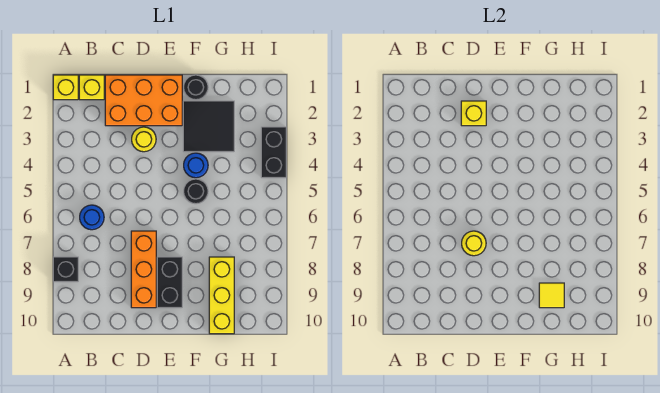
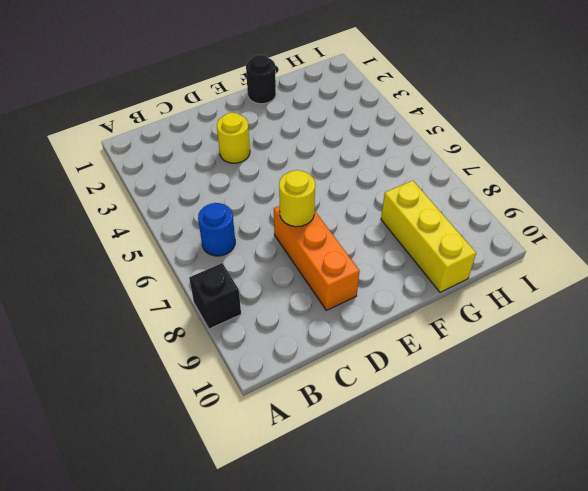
none -> yellow brick A1 level 1
none -> yellow brick B1 level 1
none -> orange brick C1:E2 level 1

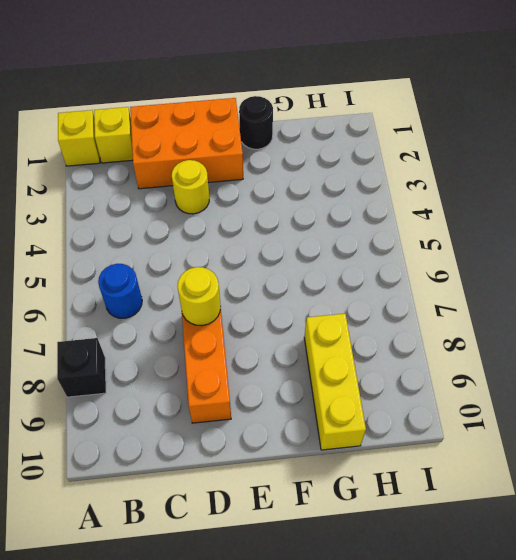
none -> black brick E8:E9 level 1
none -> black tile F2:G3 level 1
none -> blue round brick F4 level 1

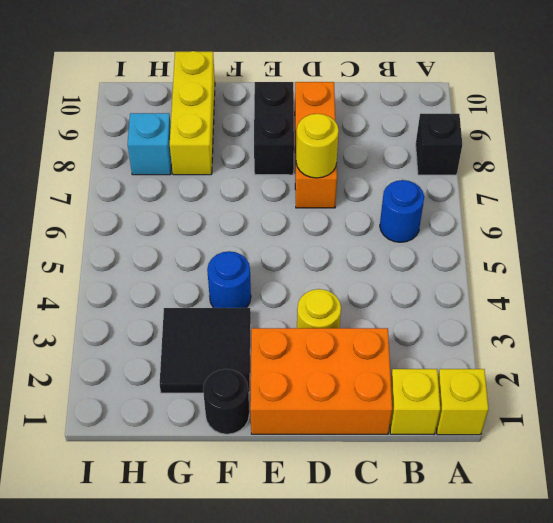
cyan brick H8 level 1 -> none
none -> black round brick F5 level 1
none -> black brick I3:I4 level 1
none -> yellow brick D2 level 2

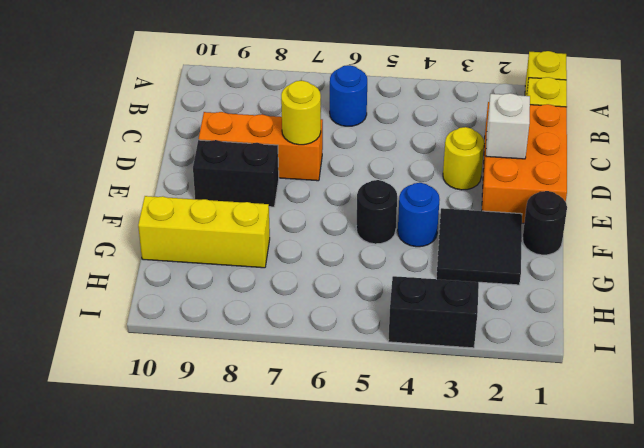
white brick D2 level 2 -> yellow brick D2 level 2
none -> black brick A8 level 1
none -> yellow tile G9 level 2

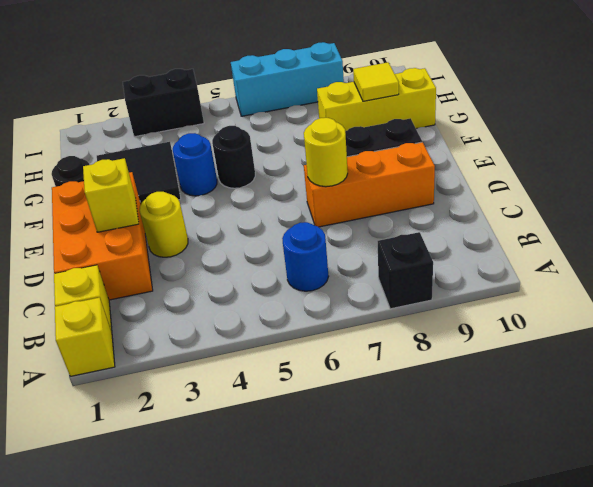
cyan brick I6:I8 level 1 -> none

